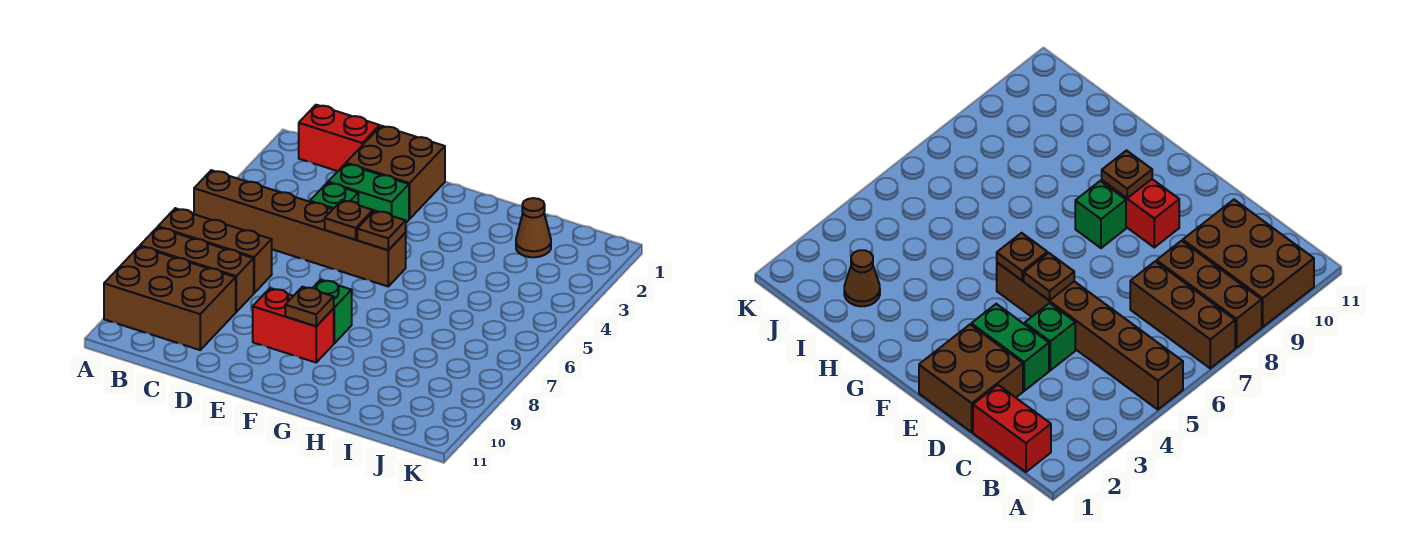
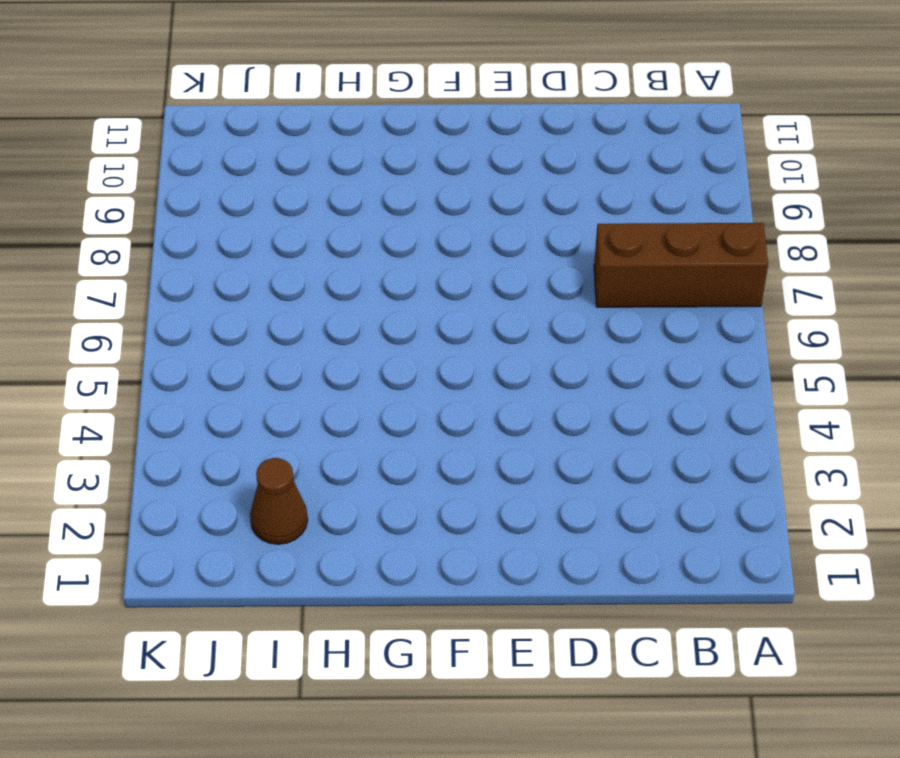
none -> brown brick A5:F5 level 1
none -> brown brick A8:C8 level 1
none -> brown brick A9:C10 level 1

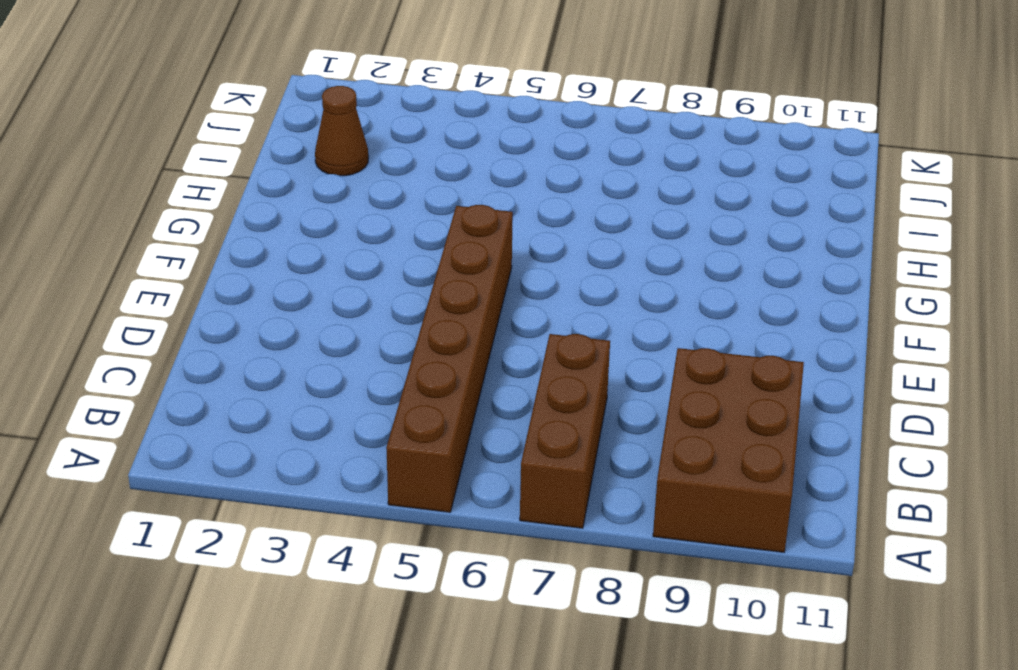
none -> brown brick A8:C8 level 1
none -> red brick B1:C1 level 1
none -> brown brick D1:E2 level 1

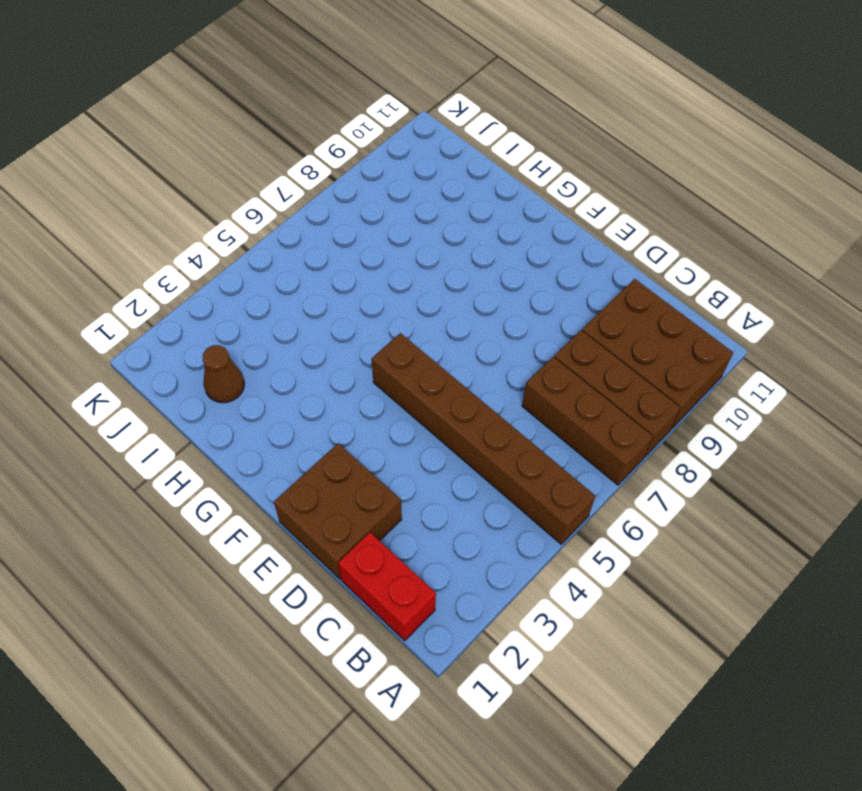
none -> green brick D3:E3 level 1
none -> green brick D4 level 1
none -> red brick E9:F9 level 1

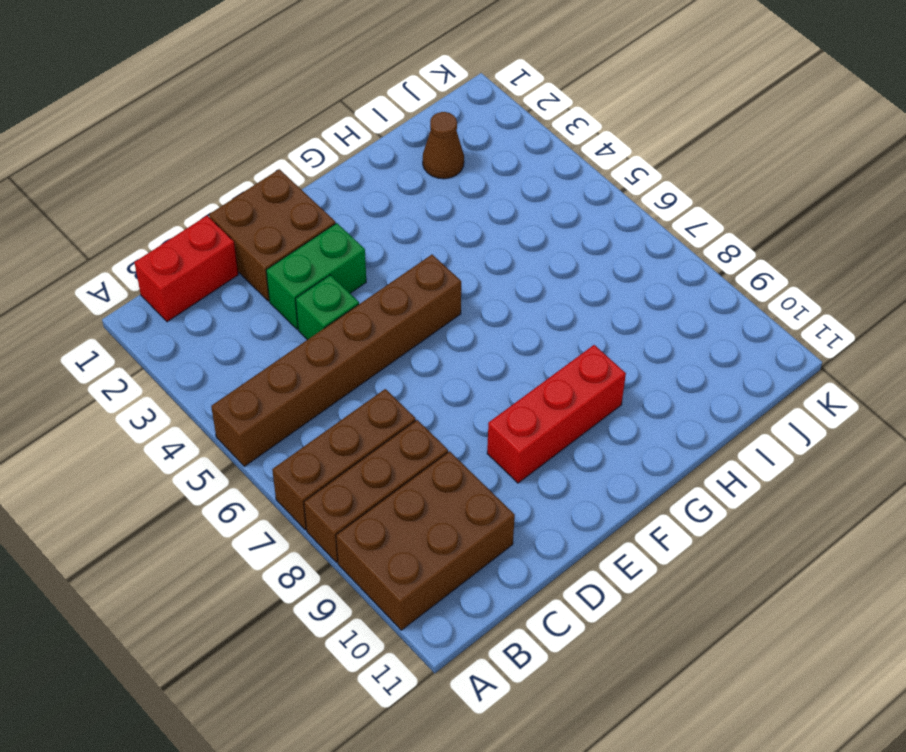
red brick E9:G9 level 1 -> red brick E9:F9 level 1
none -> green brick F8 level 1
none -> brown plate E5 level 2
none -> brown plate F5 level 2

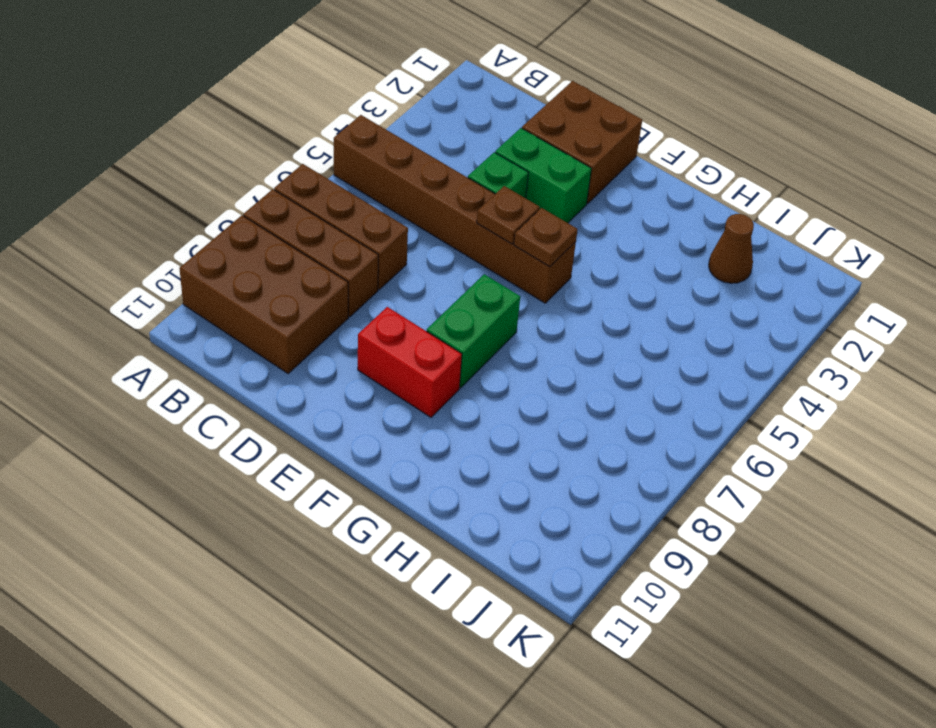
green brick F7:F8 level 1 -> green brick F8 level 1
none -> red brick B1:C1 level 1
none -> brown plate F9 level 2

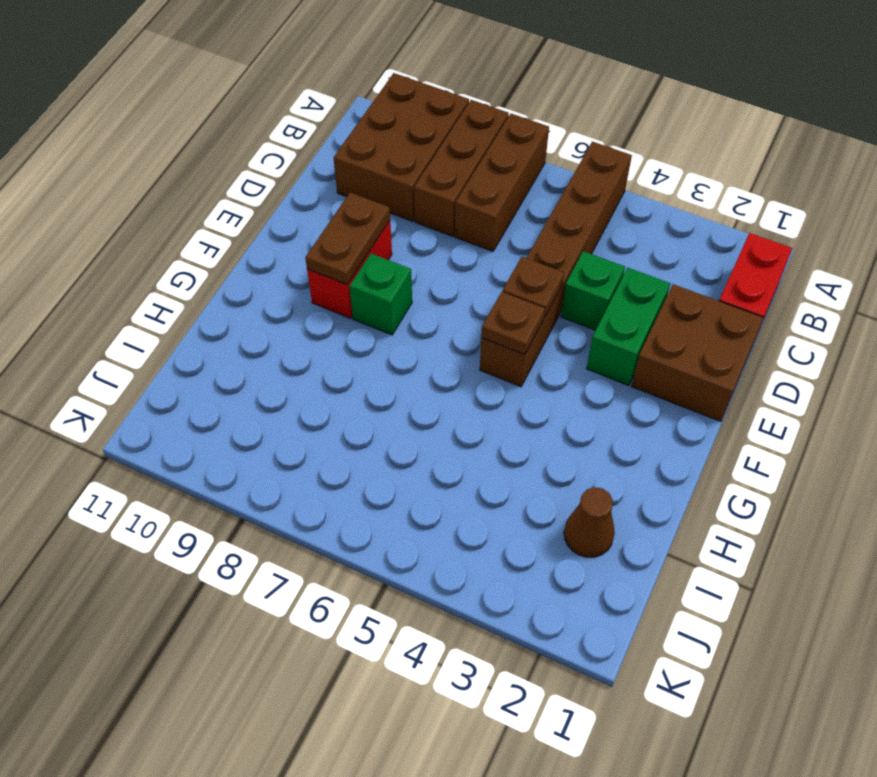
brown plate E9:F9 level 2 -> brown plate F9 level 2

